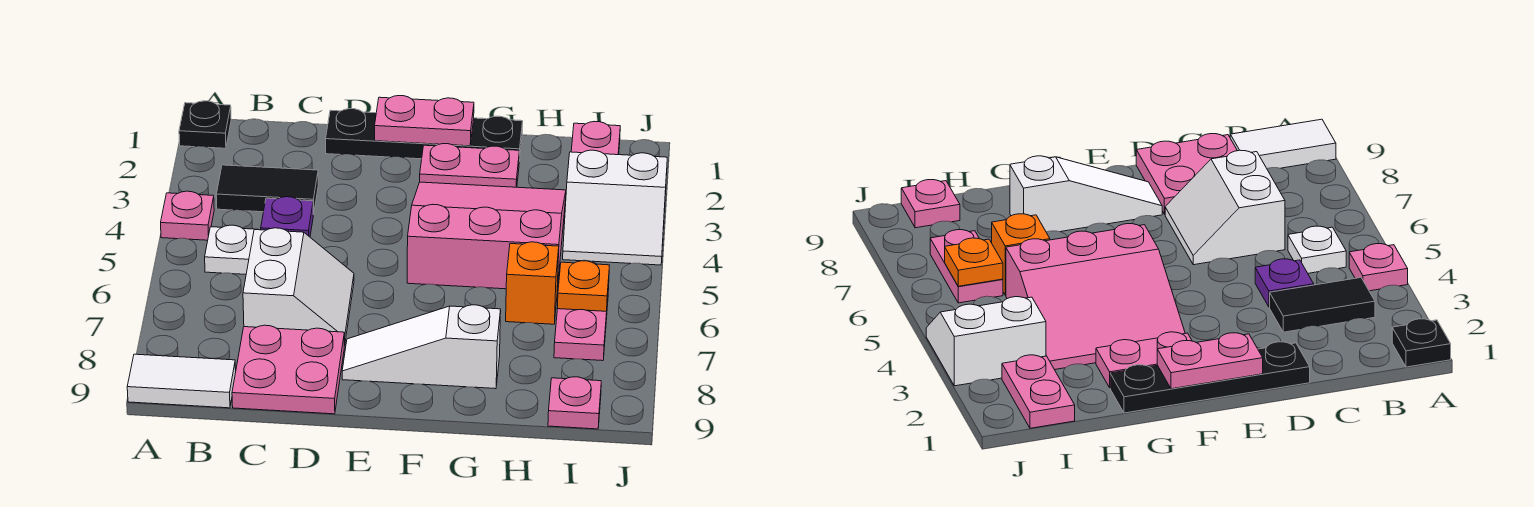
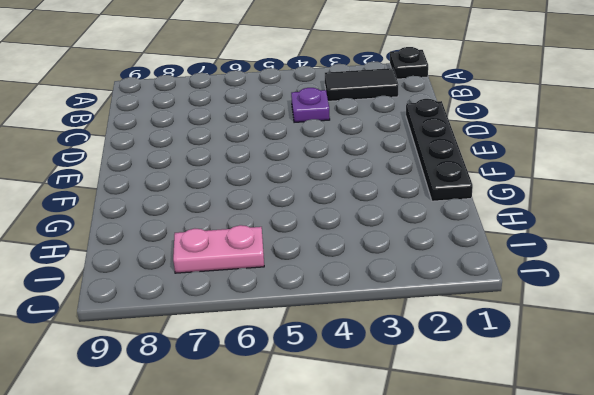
black tile B2:B3 level 1 -> black tile B3:C3 level 1
none -> pink plate A4 level 1
none -> white tile A9:B9 level 1
none -> white plate B5 level 1

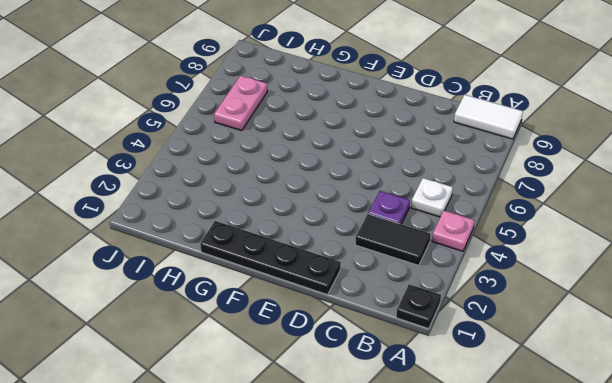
none -> white slope C6:D7 level 1 top C
none -> pink plate C8:D9 level 1
none -> white slope E8:G8 level 1 top G

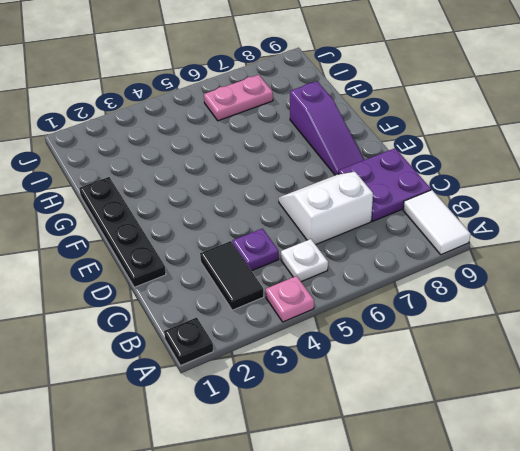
purple plate C8:D9 level 1 -> pink plate C8:D9 level 1
purple slope E8:G8 level 1 top G -> white slope E8:G8 level 1 top G
none -> pink plate F2:G2 level 1
none -> pink slope F3:H5 level 1 top 5
none -> orange brick H6 level 1

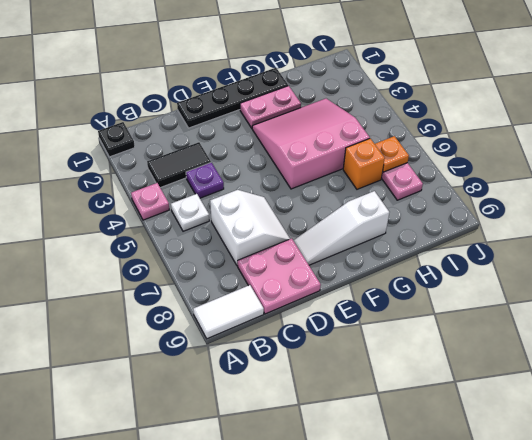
none -> pink plate I1:I2 level 1
none -> white slope I3:J4 level 1 top 3
none -> pink plate I9 level 1

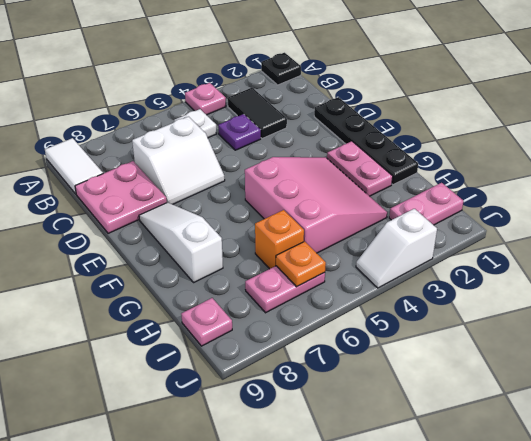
white slope J3:J4 level 1 top 3 -> white slope I3:J4 level 1 top 3
none -> pink plate E1:F1 level 2

